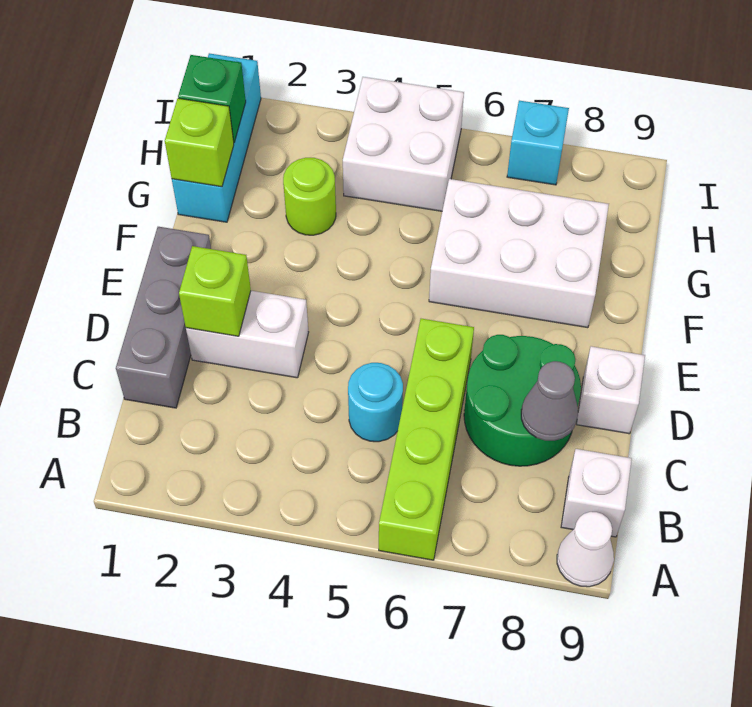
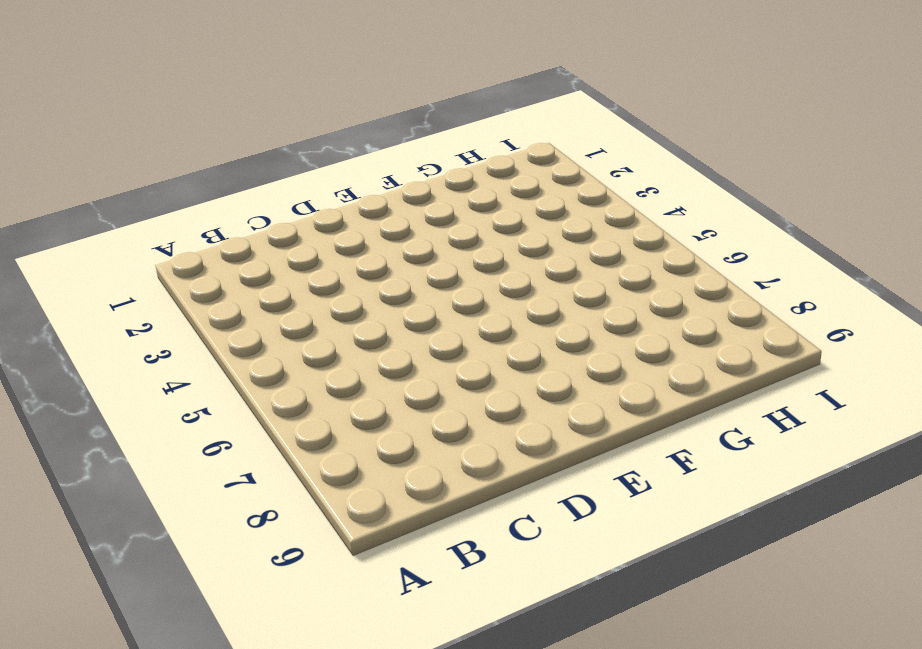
none -> lime brick A6:D6 level 1
none -> white cone A9 level 1
none -> white brick B9 level 1

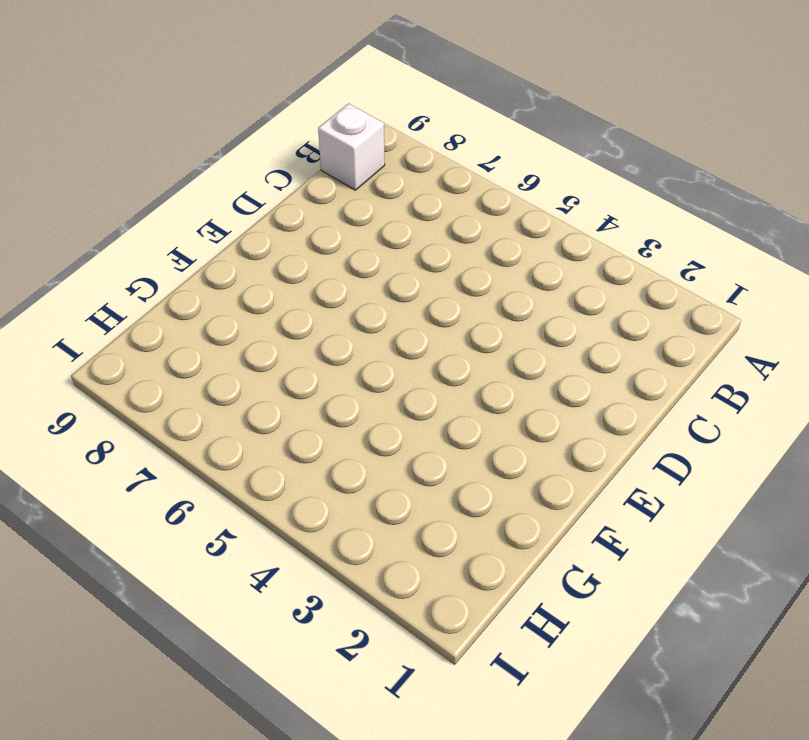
none -> lime brick A6:D6 level 1
none -> white cone A9 level 1
none -> grey brick C1:E1 level 1

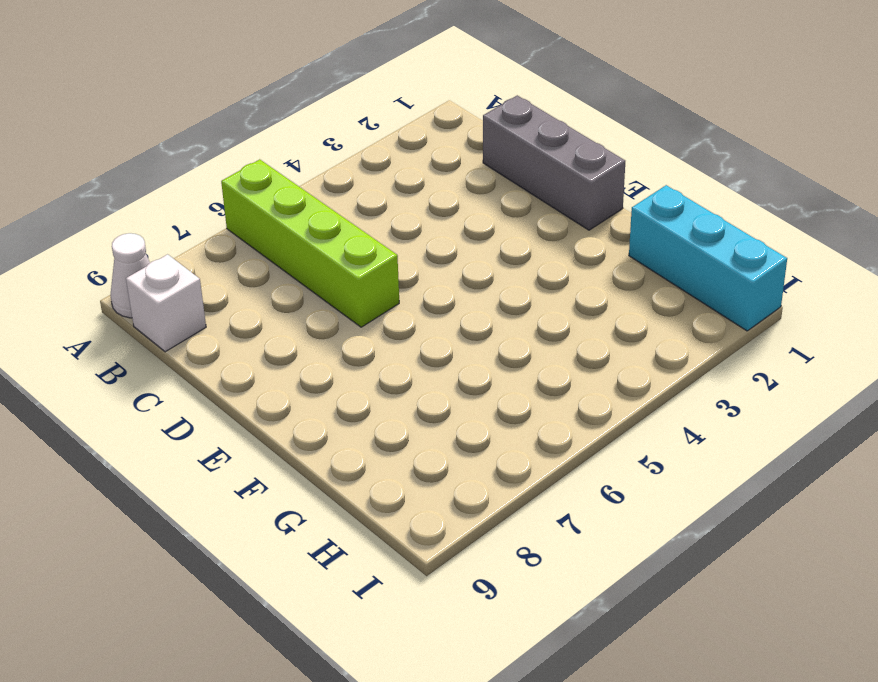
none -> cyan round brick C5 level 1
none -> green round brick C7:D8 level 1
none -> white brick D2:D3 level 1

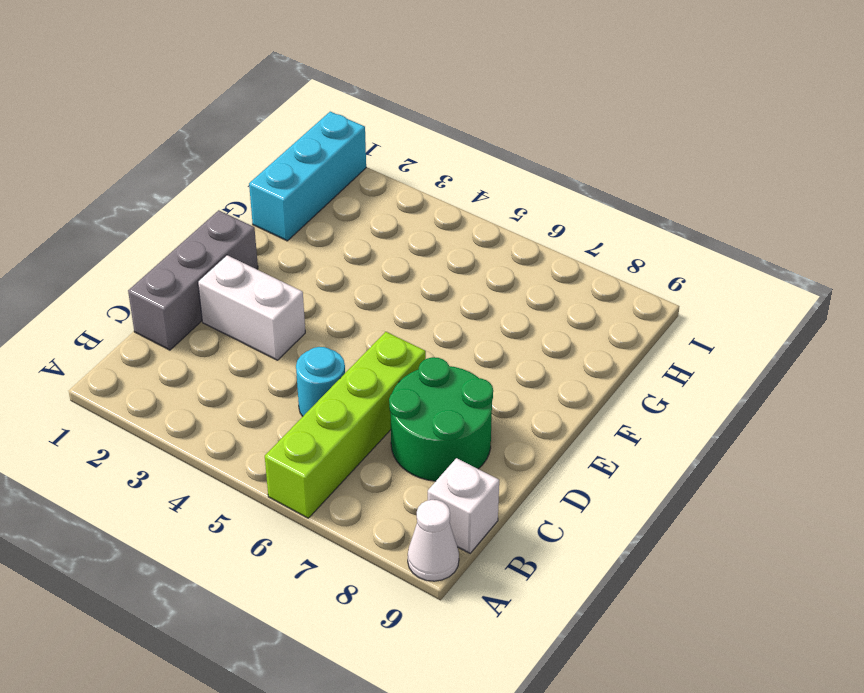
none -> white brick D9 level 1
none -> white brick F6:G8 level 1
none -> lime round brick G3 level 1

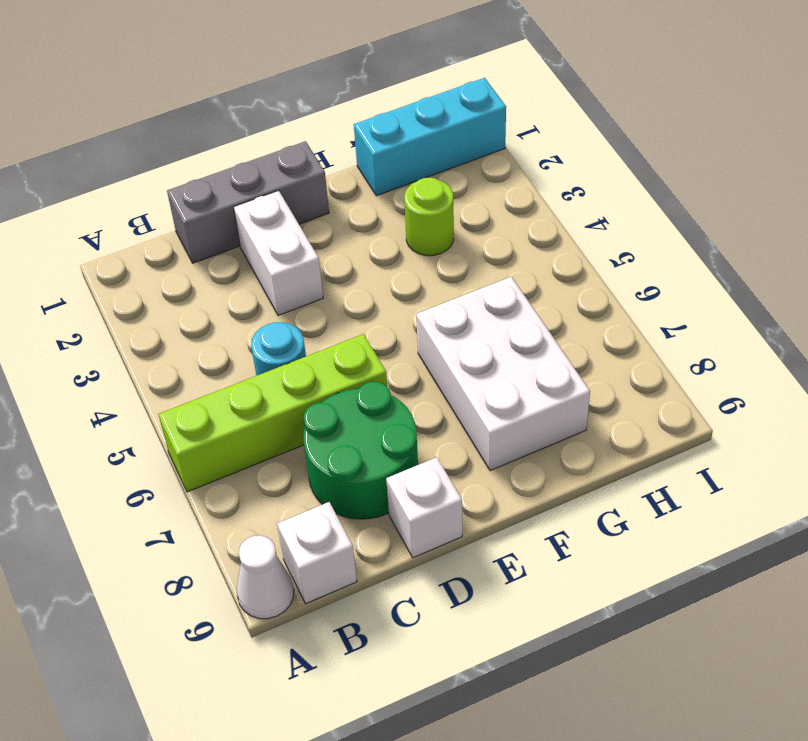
none -> white brick H4:I5 level 1
none -> cyan brick I7 level 1
none -> grey cone C8 level 2

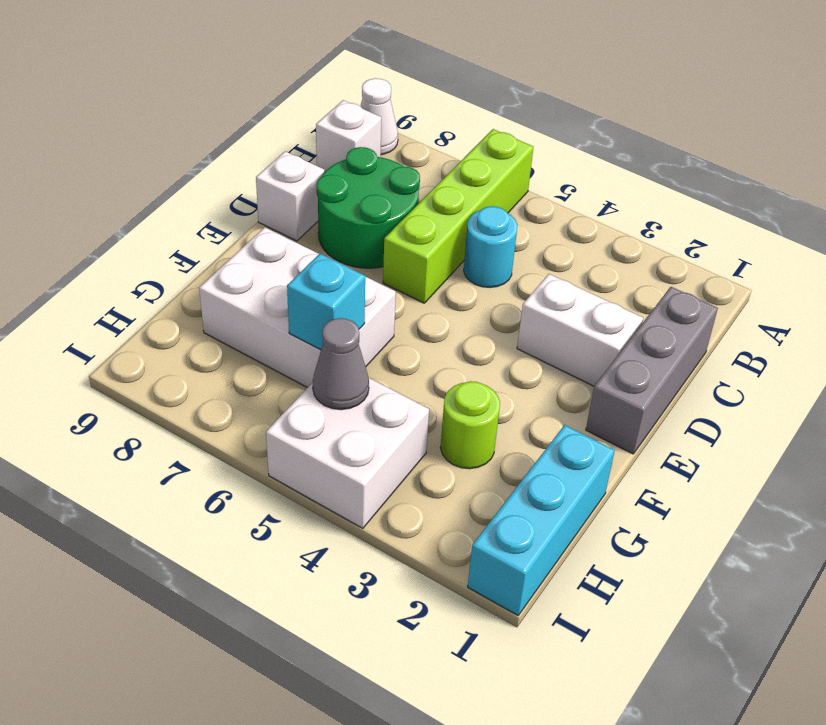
cyan brick G6 level 2 -> cyan brick I7 level 1
grey cone H5 level 2 -> grey cone C8 level 2
none -> lime brick D2 level 2
none -> lime brick G1 level 2
none -> green brick H1 level 2

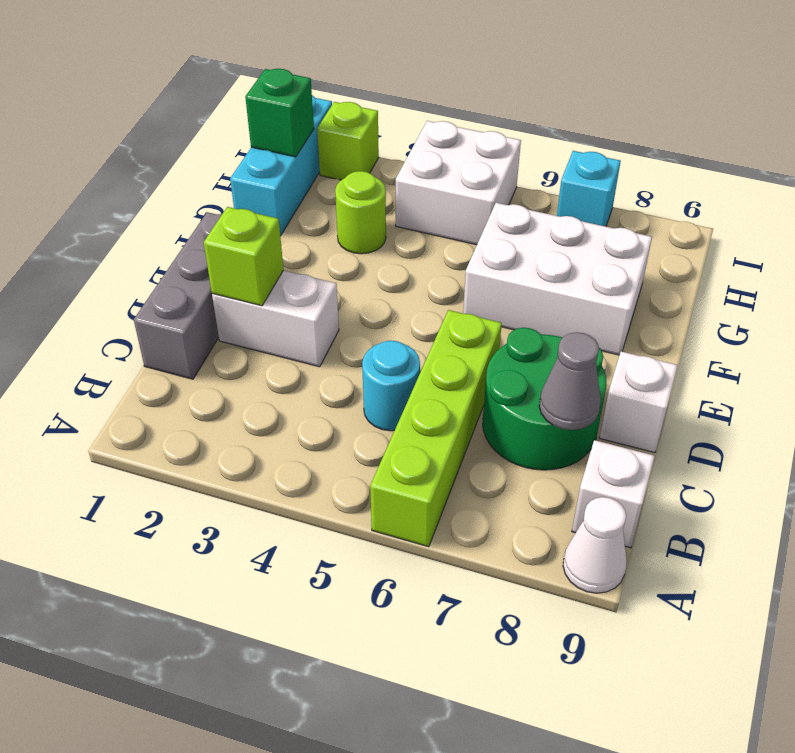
lime brick I2 level 1 -> lime brick G1 level 2

